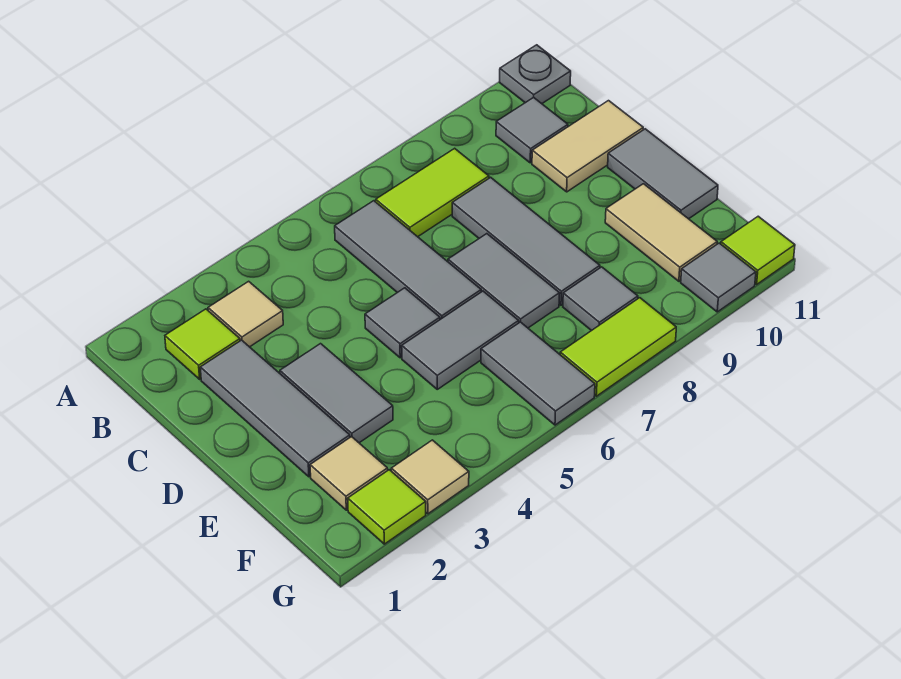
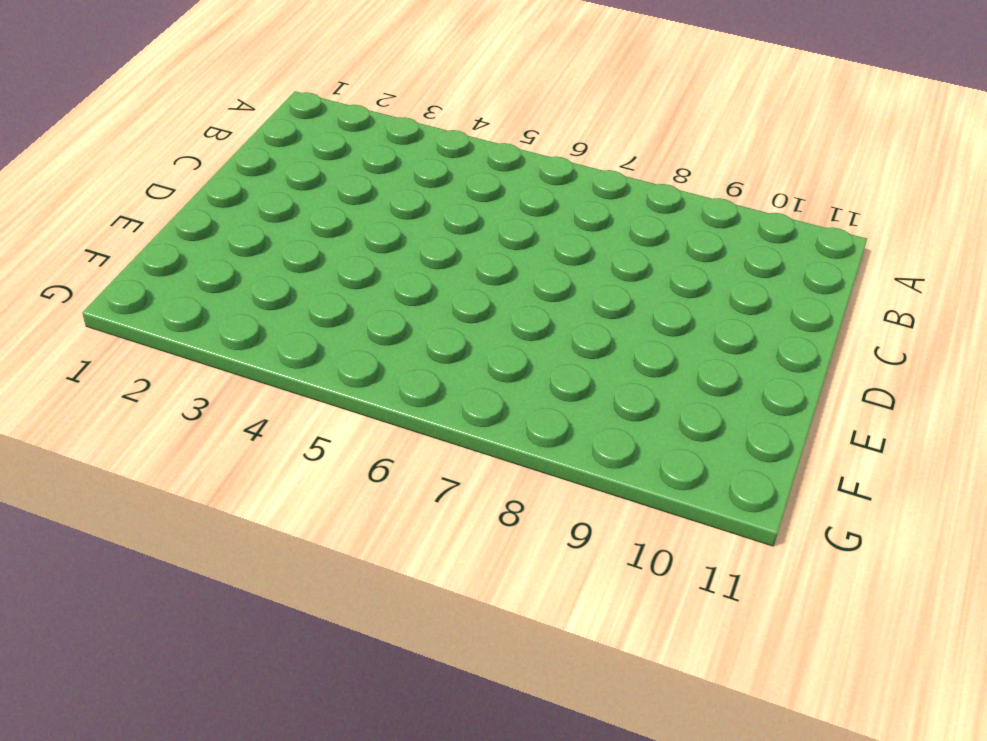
none -> grey plate A11 level 1
none -> lime tile B2 level 1
none -> tan tile B3 level 1

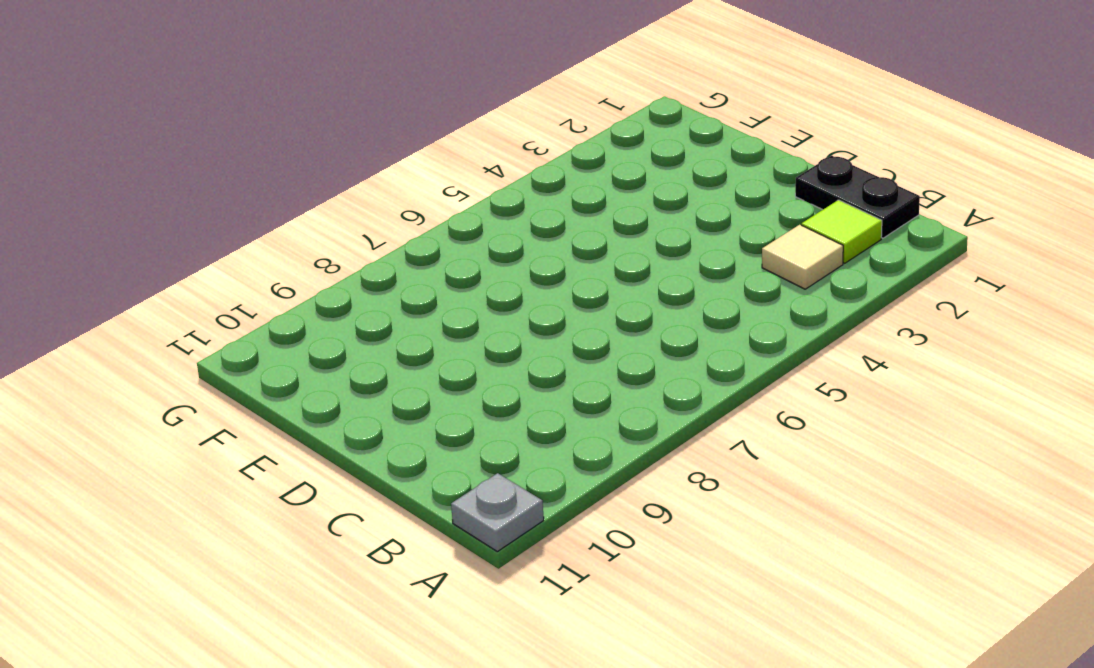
black plate B1:C1 level 1 -> none
none -> grey tile B6:D6 level 1
none -> lime tile B7:B8 level 1
none -> grey tile B10 level 1

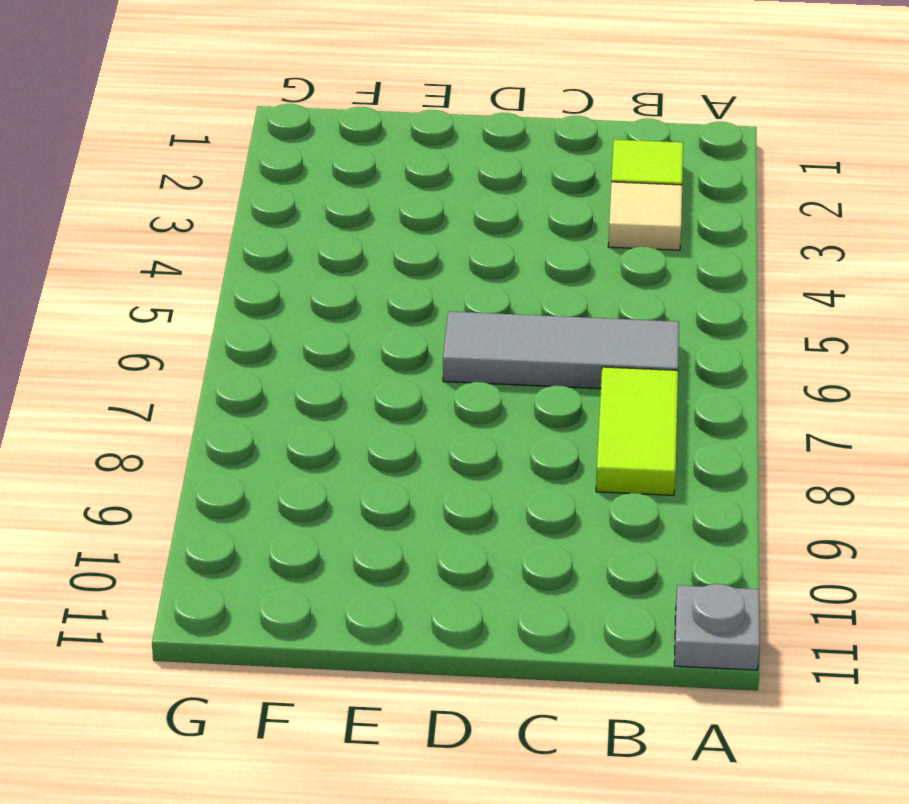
none -> grey tile B10 level 1
none -> grey tile C2:E2 level 1
none -> grey tile C8:E8 level 1

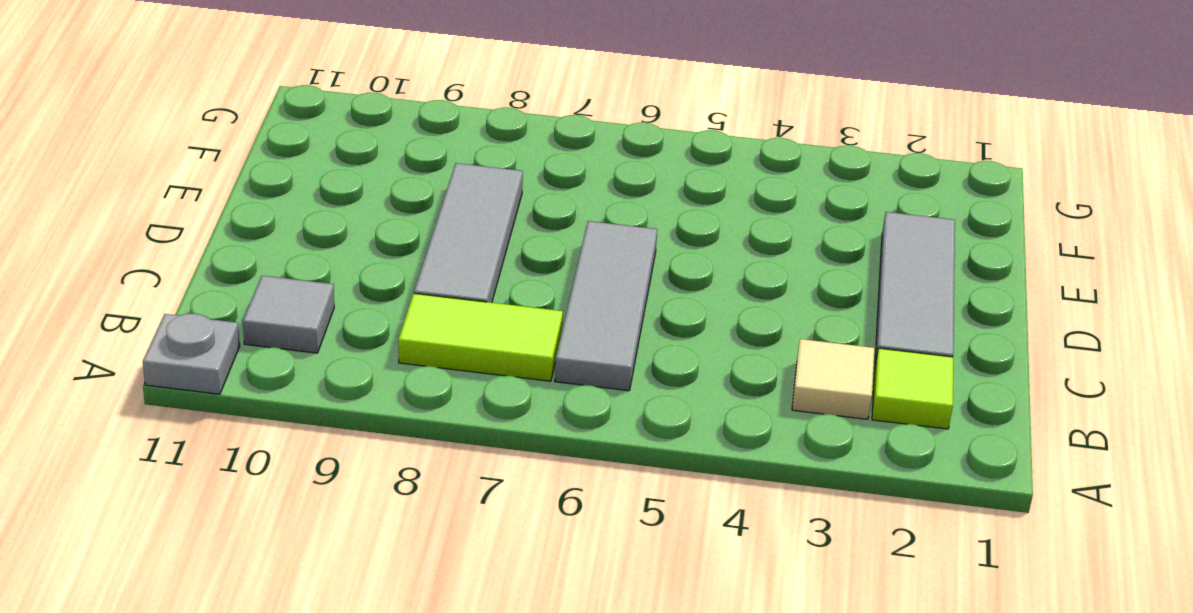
none -> tan tile C10:C11 level 1
none -> grey tile D3:E3 level 1
none -> grey tile D5 level 1

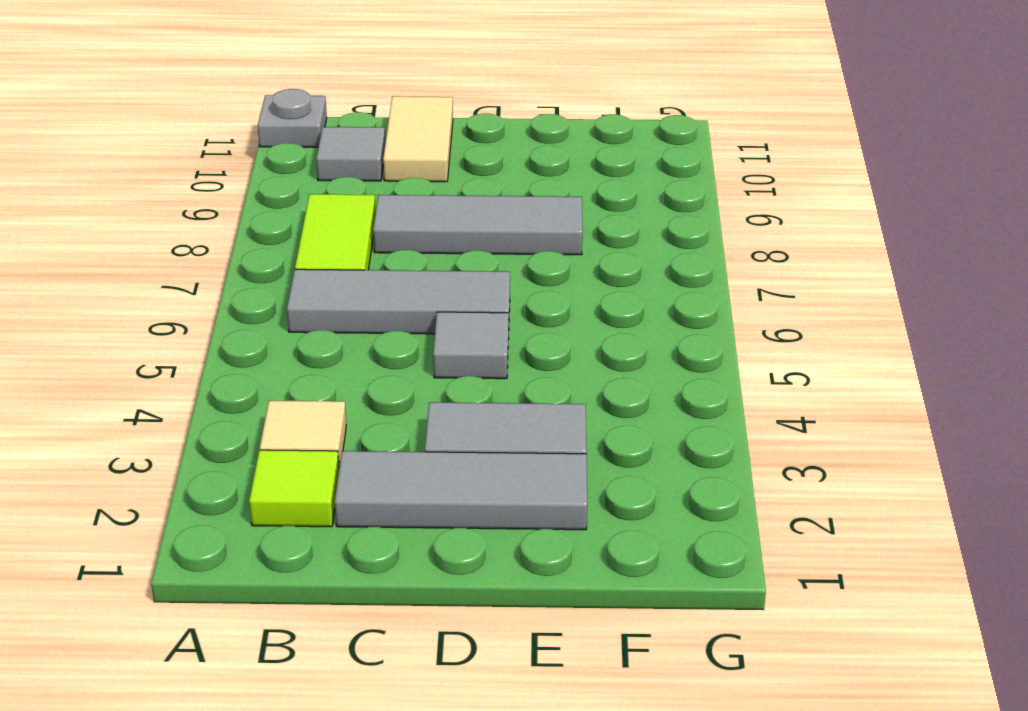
none -> grey tile D7:E7 level 1
none -> grey tile D11:E11 level 1
none -> grey tile E5:E6 level 1

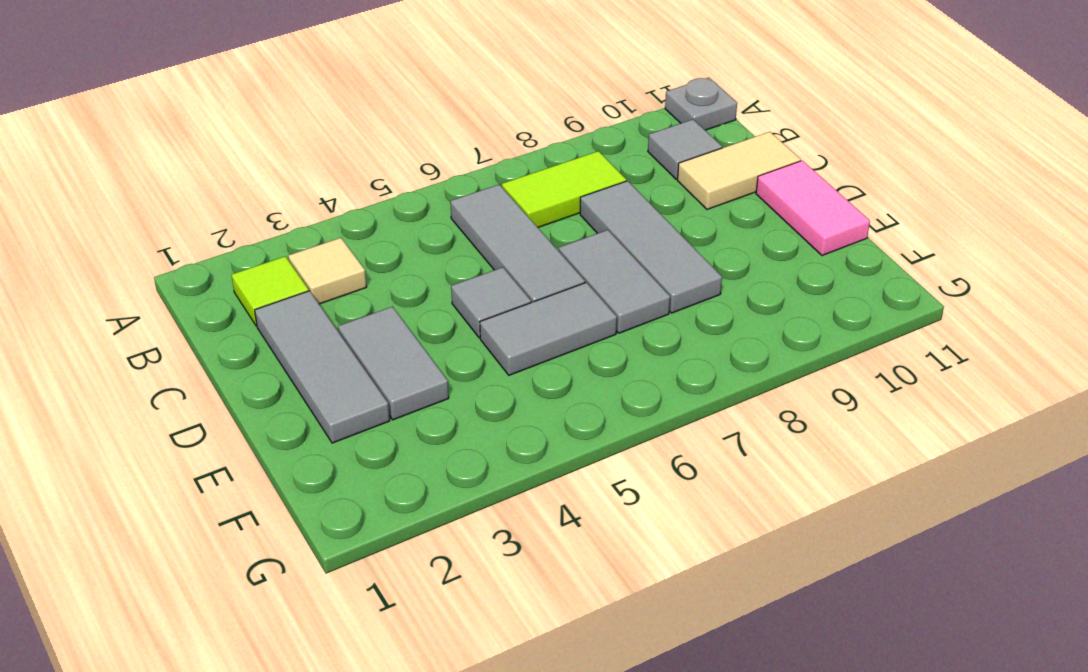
pink tile D11:E11 level 1 -> grey tile D11:E11 level 1
none -> tan tile E10:F10 level 1
none -> tan tile F2 level 1
none -> grey tile F6:G6 level 1

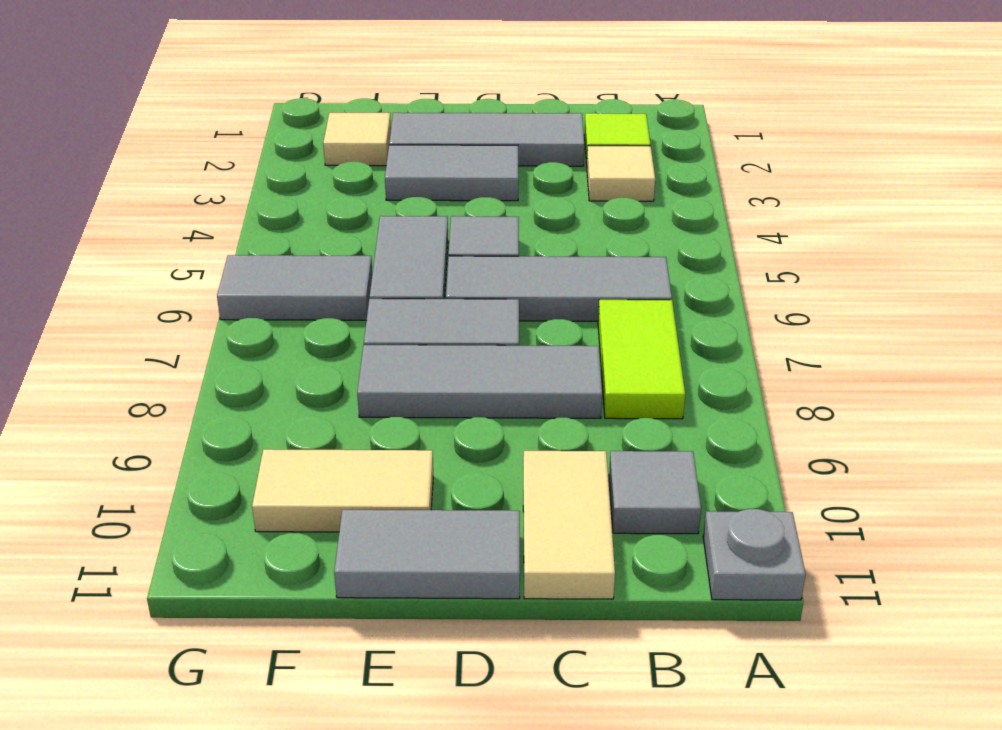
none -> grey tile F8 level 1
none -> lime tile G2 level 1
none -> tan tile G3 level 1

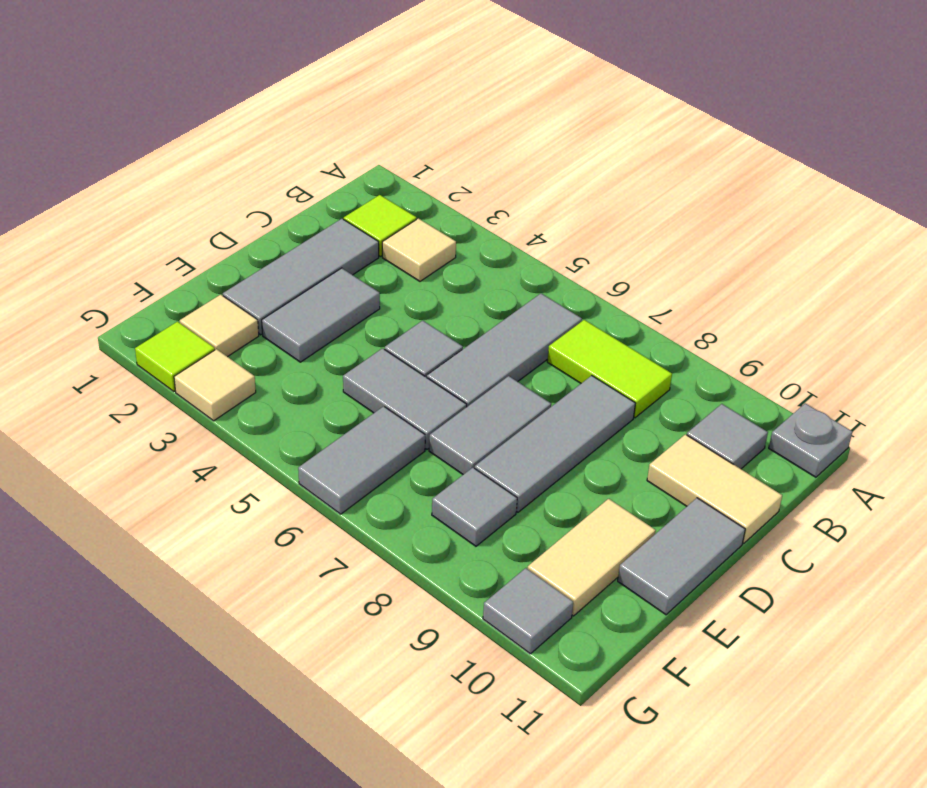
none -> lime tile G7:G8 level 1
none -> lime tile G11 level 1

